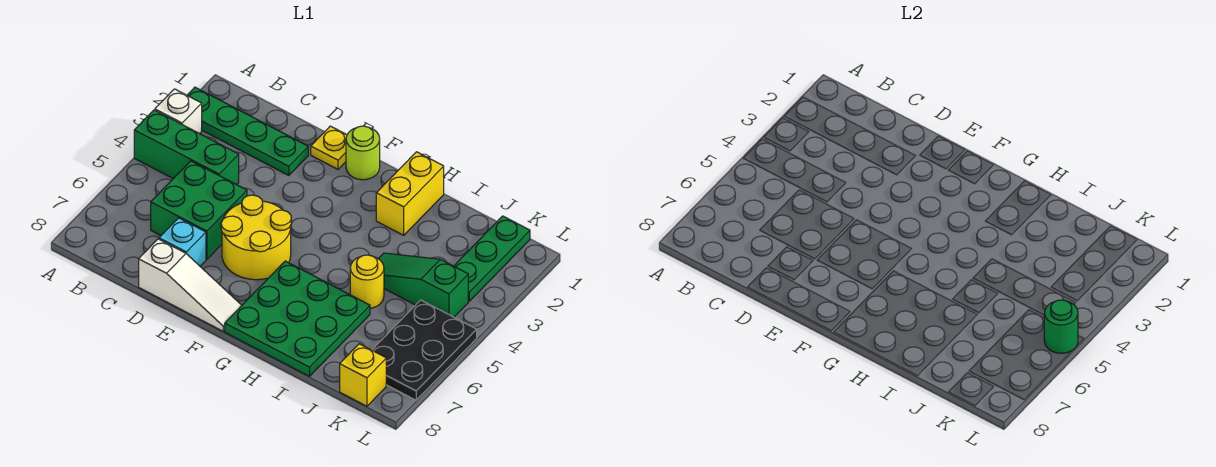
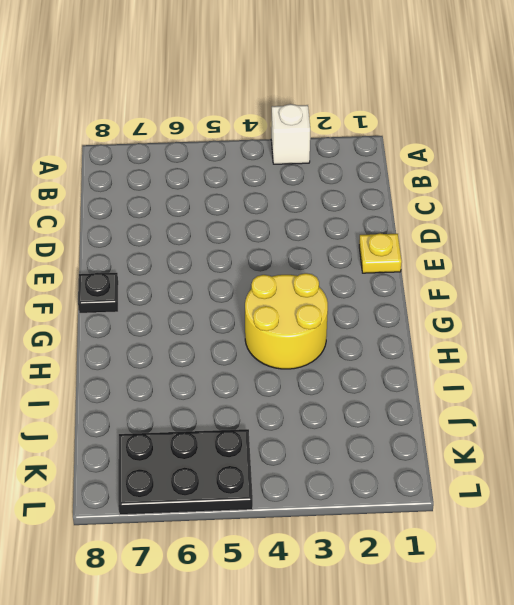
black plate F8 level 1 -> white slope D8:F8 level 1 top D
yellow round brick G3:H4 level 1 -> yellow round brick E5:F6 level 1
none -> green plate A2:D2 level 1
none -> green brick A4:C4 level 1
none -> green brick C5:D6 level 1

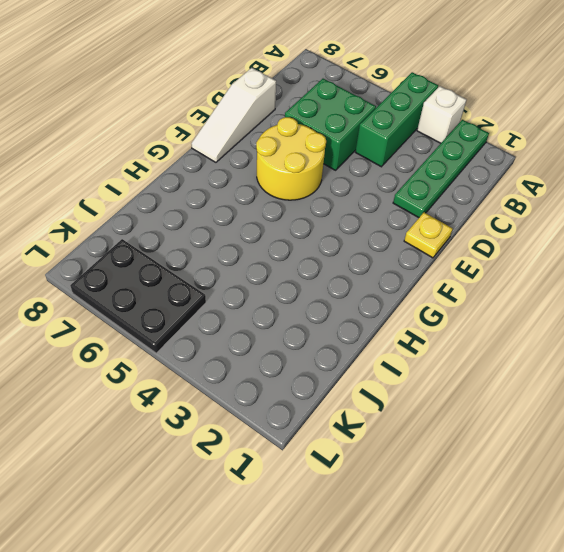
none -> cyan brick D7 level 1
none -> lime round brick F1 level 1
none -> green plate G6:I8 level 1

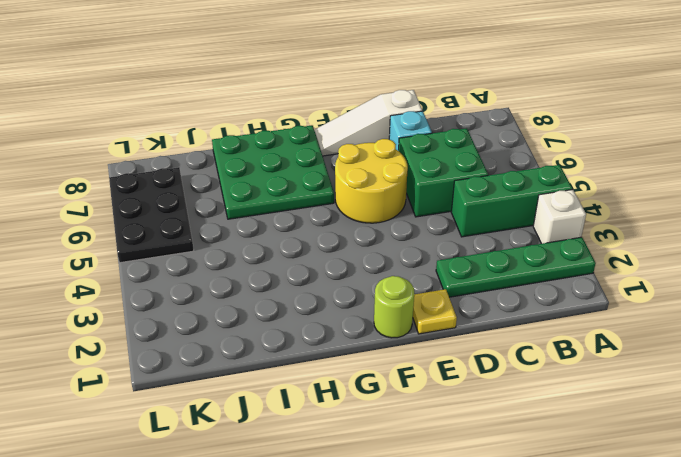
none -> yellow brick H1:H2 level 1
none -> green slope I4:K4 level 1 top K
none -> yellow round brick I5 level 1

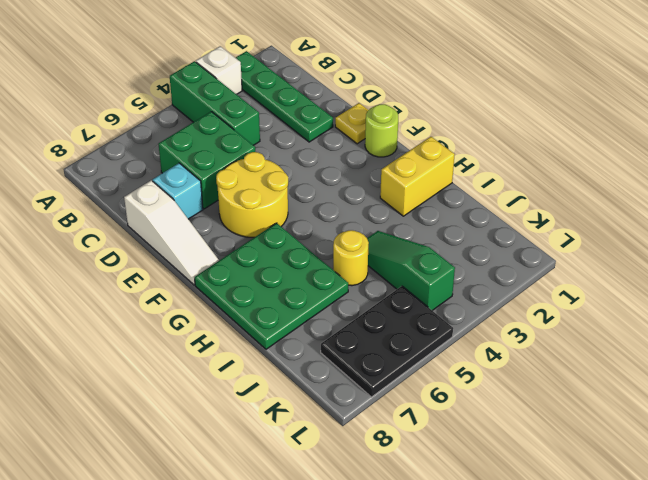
none -> green plate K1:K3 level 1
none -> yellow brick K8 level 1
none -> green round brick L5 level 2

